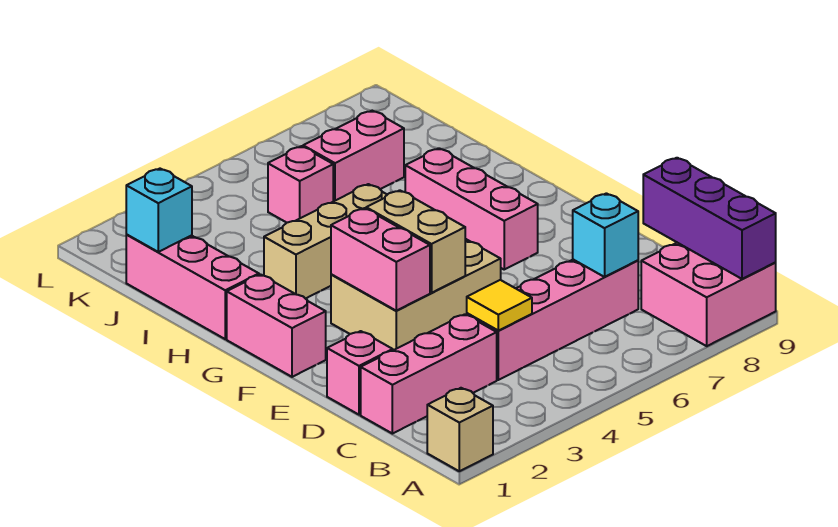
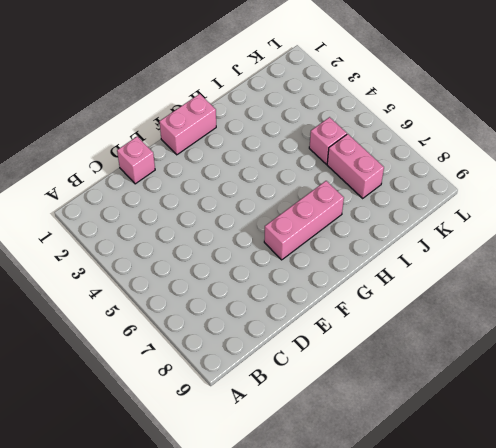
none -> tan brick A1 level 1
none -> pink brick A8:B9 level 1
none -> pink brick C1:C3 level 1

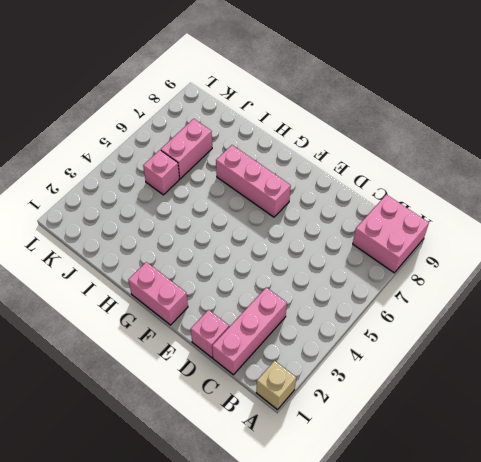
none -> pink brick C4:C7 level 1
none -> tan brick E3:F5 level 1
none -> pink brick H1:J1 level 1

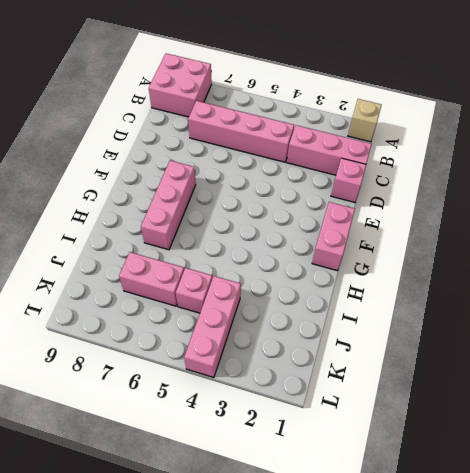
pink brick J4:L4 level 1 -> pink brick H1:J1 level 1
none -> tan brick E3:F5 level 1
none -> tan brick H3:H5 level 1
none -> purple brick A9:C9 level 2

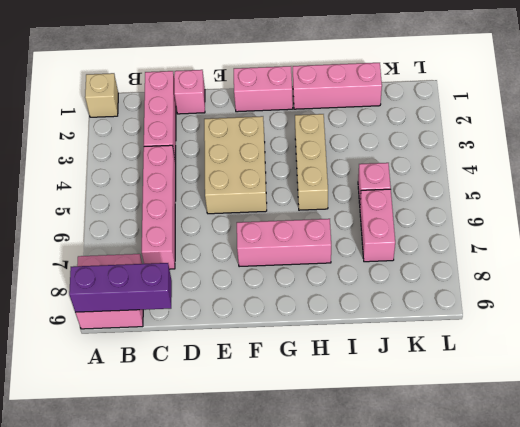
none -> yellow tile C4 level 2
none -> cyan brick C7 level 2
none -> pink brick E3:F3 level 2

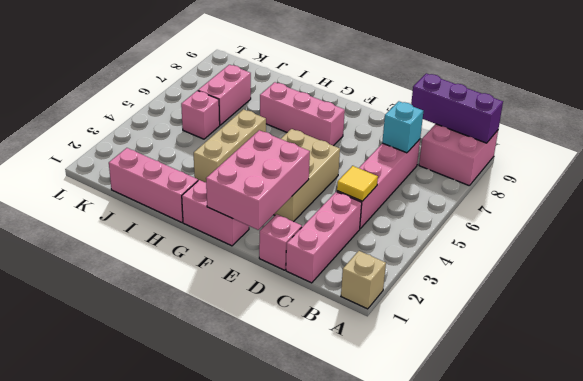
pink brick E1:F3 level 2 -> pink brick E3:F3 level 2
none -> tan brick E4:F4 level 2
none -> cyan brick J1 level 2

